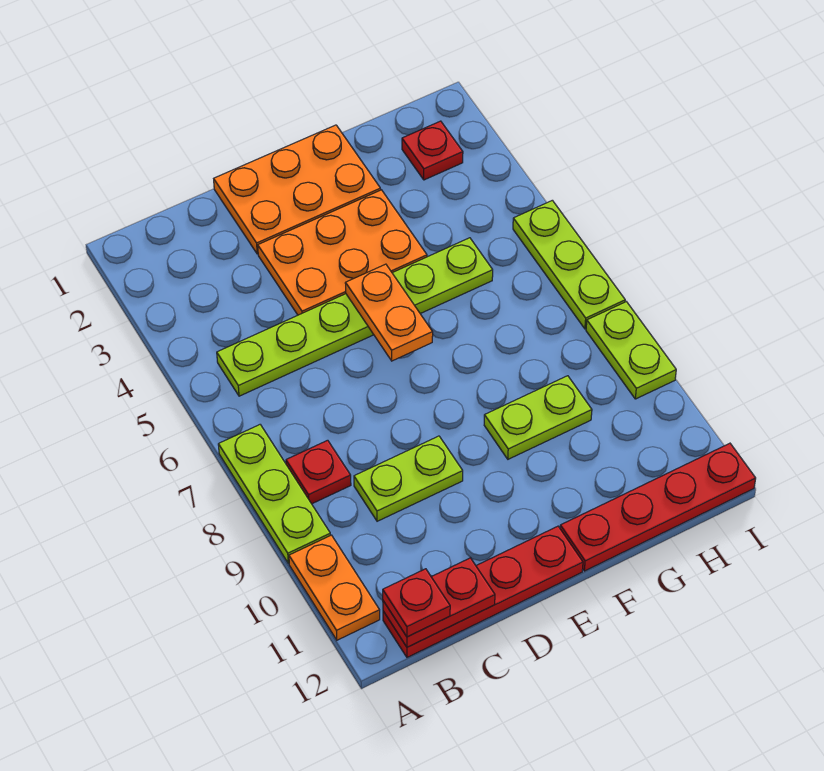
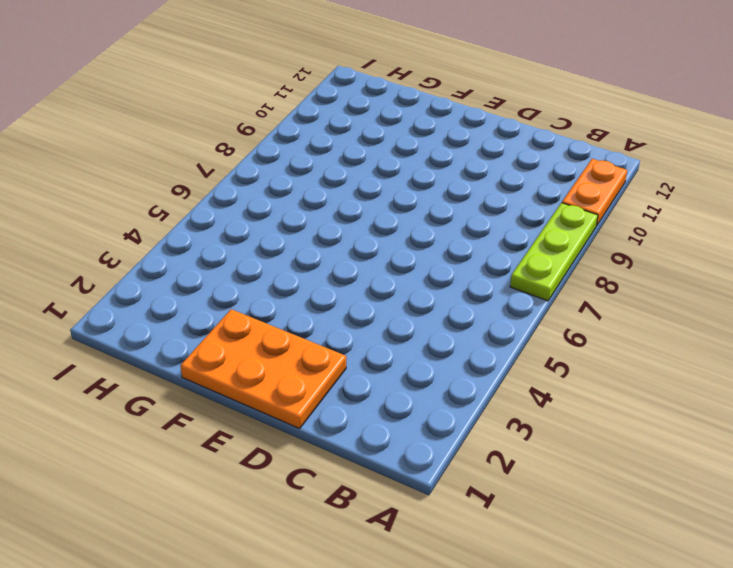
none -> lime plate B5:G5 level 1
none -> red plate B8 level 1
none -> red plate B12:E12 level 1

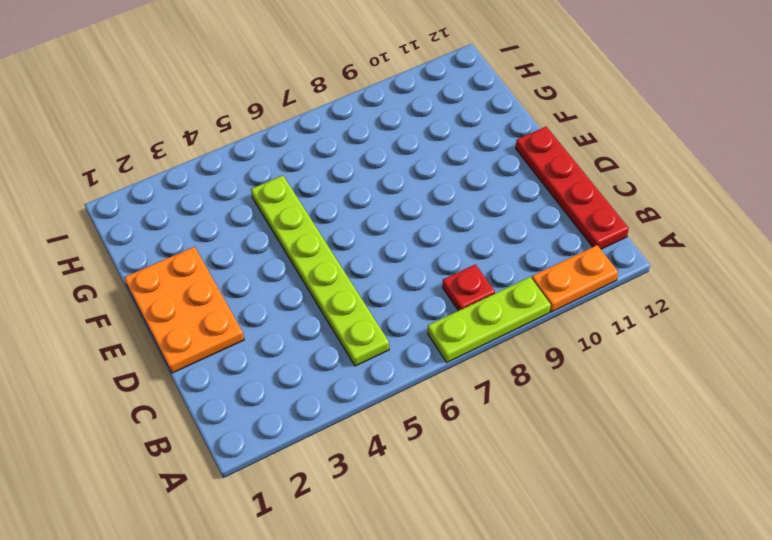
none -> lime plate C9:D9 level 1
none -> orange plate D3:F4 level 1
none -> lime plate F9:G9 level 1

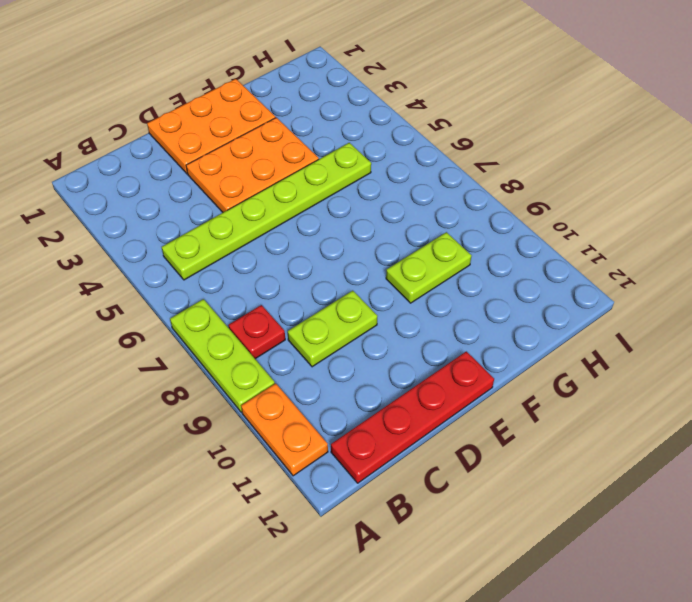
none -> red plate F12:I12 level 1
none -> red plate H2 level 1
none -> lime plate I5:I7 level 1

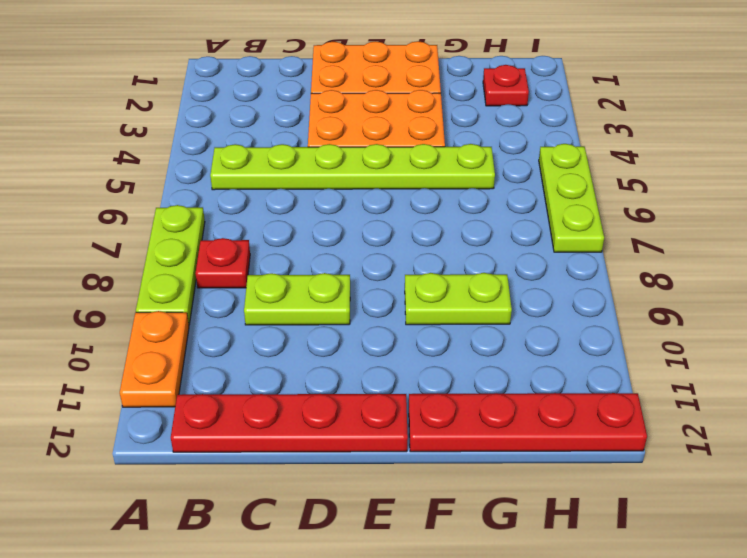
none -> lime plate I8:I9 level 1
none -> red plate B12:C12 level 2
none -> orange plate E5:E6 level 2

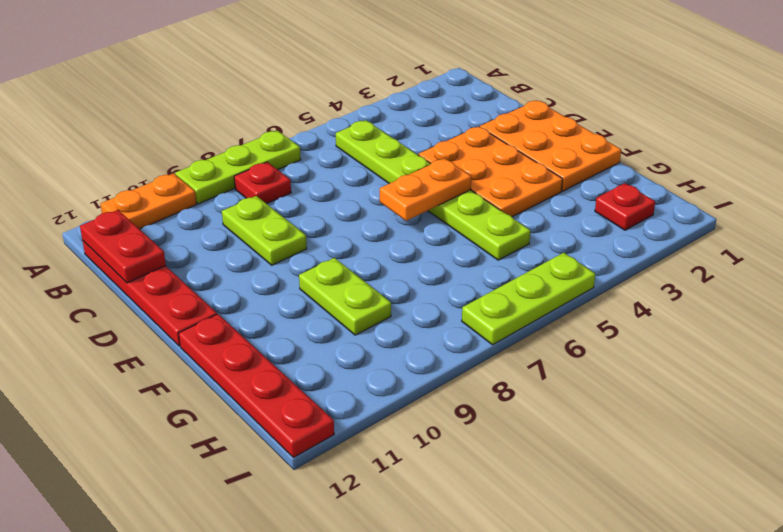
none -> lime plate I8:I9 level 1
none -> red plate B12 level 3

